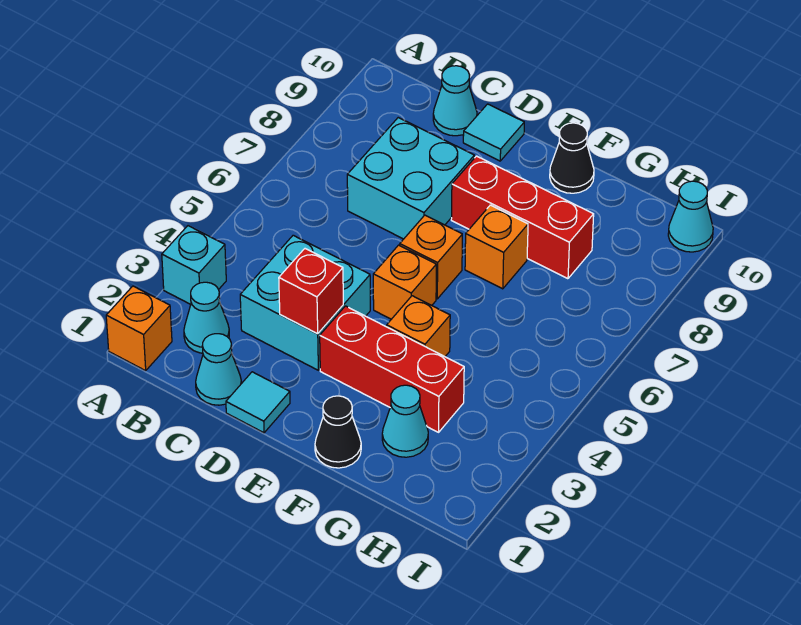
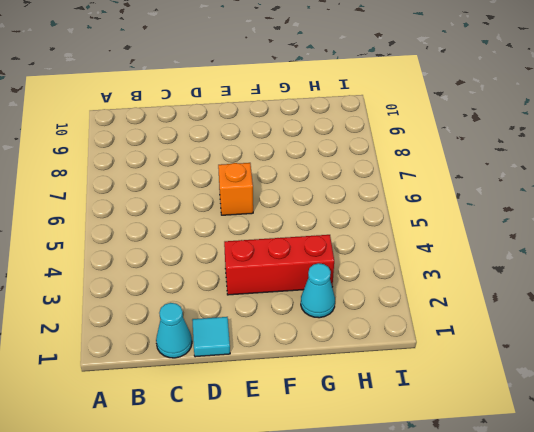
none -> orange brick A1 level 1
none -> cyan brick A3 level 1
none -> cyan cone B2 level 1

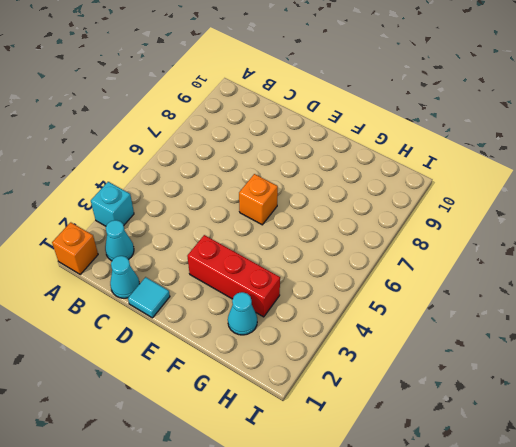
none -> cyan brick C3:D4 level 1
none -> cyan brick C7:D8 level 1
none -> cyan cone C10 level 1

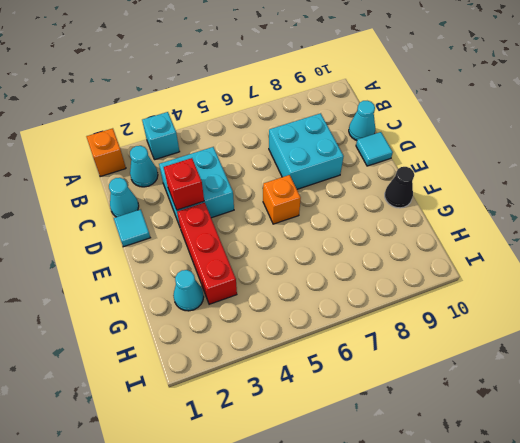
none -> orange brick E5 level 1
none -> red brick E8:G8 level 1
none -> black cone F1 level 1

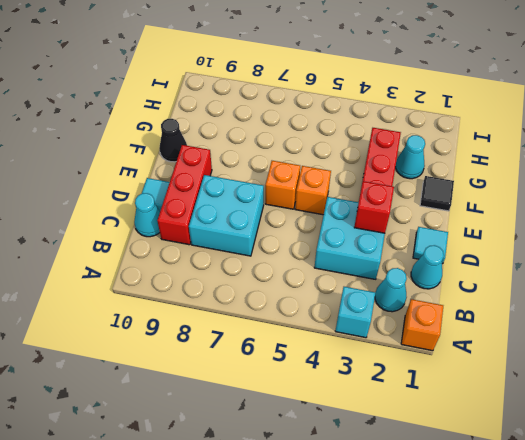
red brick C9:E9 level 1 -> red brick E8:G8 level 1
black tile F1 level 1 -> black cone F1 level 1
none -> orange brick F4 level 1
none -> orange brick F7 level 1
none -> cyan cone I10 level 1

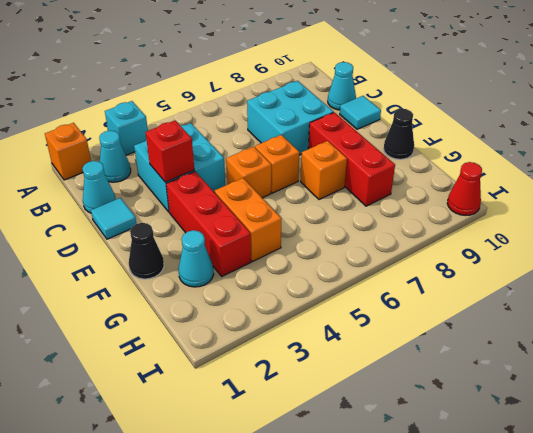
orange brick F4:G4 level 1 -> orange brick F4 level 1
red cone I10 level 1 -> cyan cone I10 level 1

